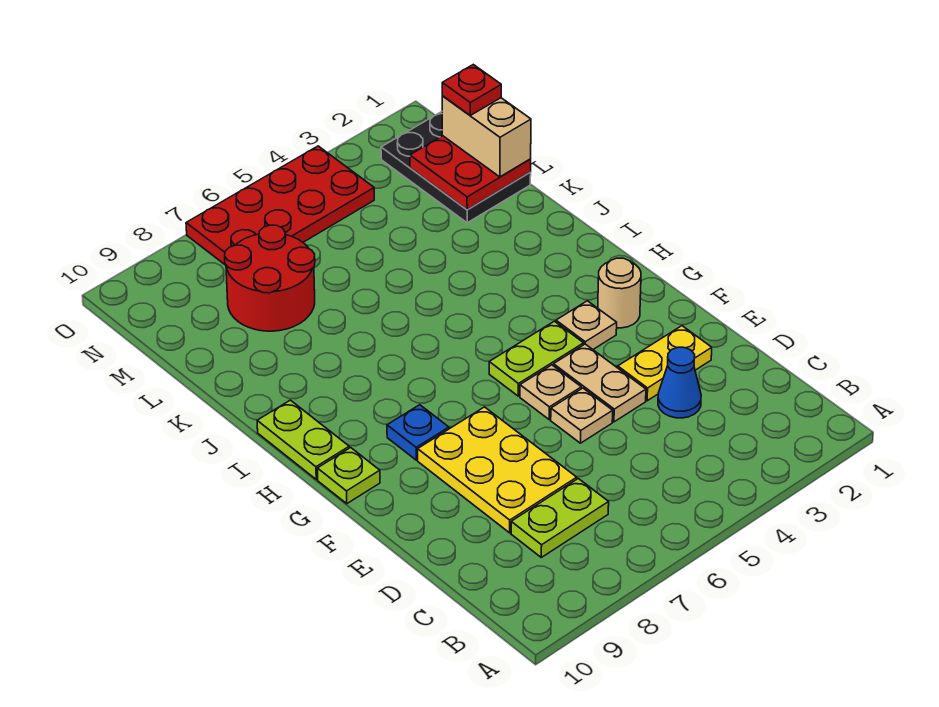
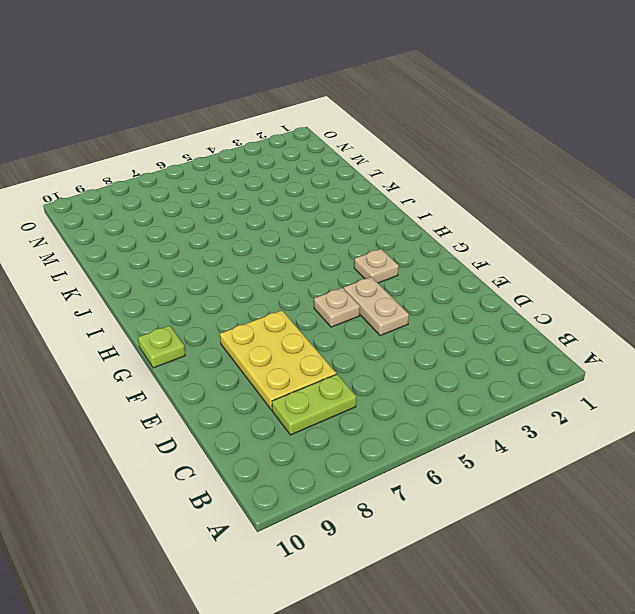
none -> blue cone D3 level 1
none -> yellow plate E2:E3 level 1
none -> tan plate E5 level 1

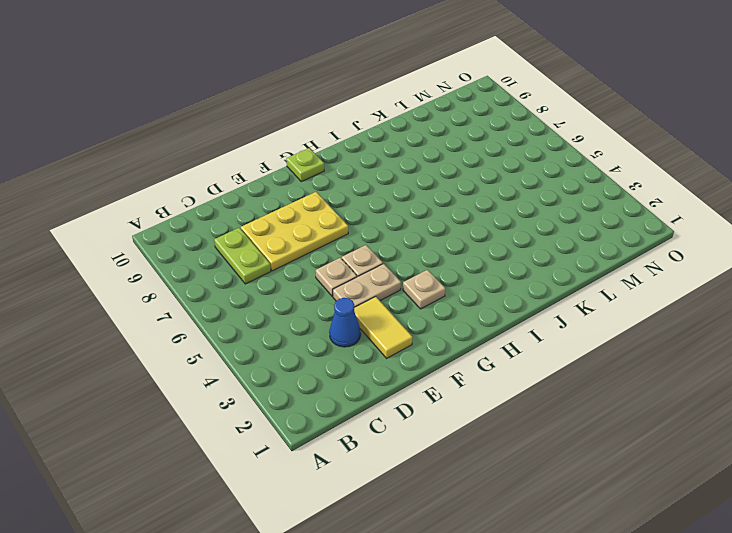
yellow tile E2:E3 level 1 -> yellow plate E2:E3 level 1
none -> tan round brick G2 level 1
none -> lime plate G4:G5 level 1
none -> blue plate G8 level 1

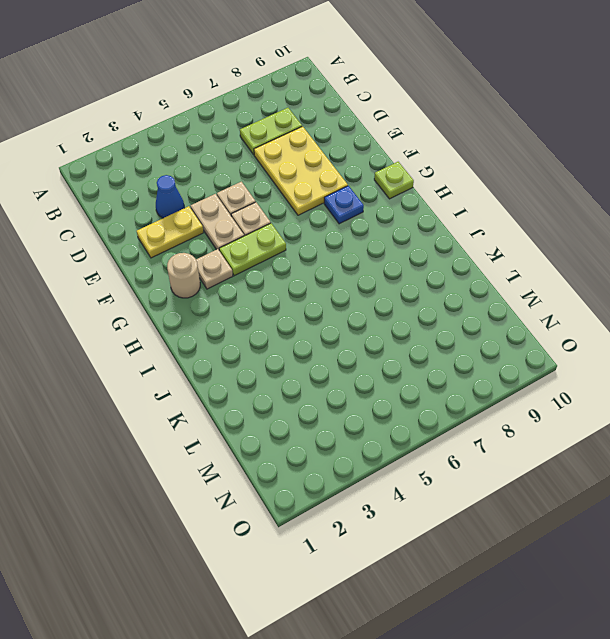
none -> lime plate H10:I10 level 1
none -> black plate L1:N2 level 1
none -> red round brick L7:M8 level 1

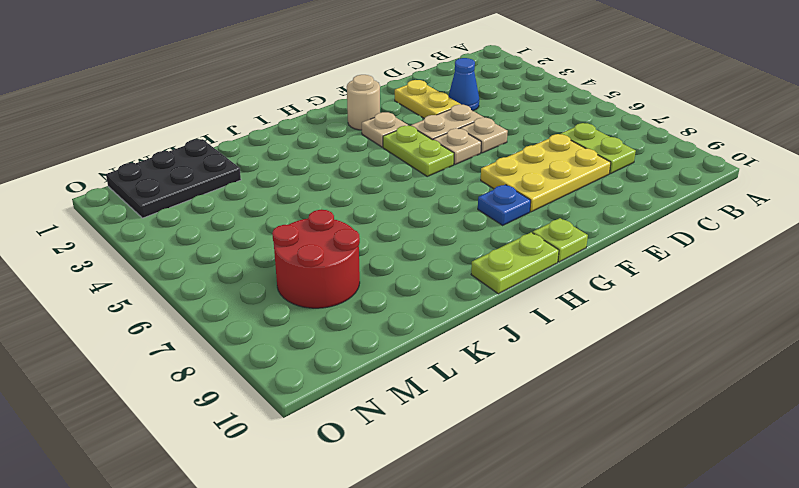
none -> red plate N4:O7 level 1
none -> red plate L1:M2 level 2
none -> tan brick L1:M1 level 3

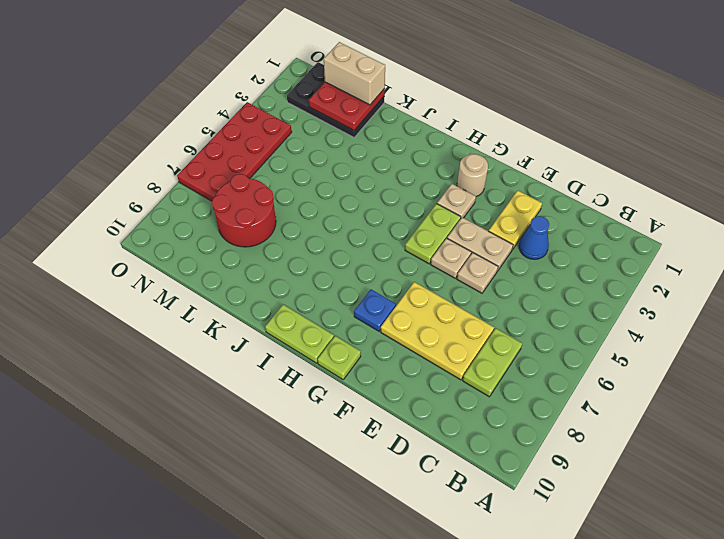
none -> red plate M1 level 4

